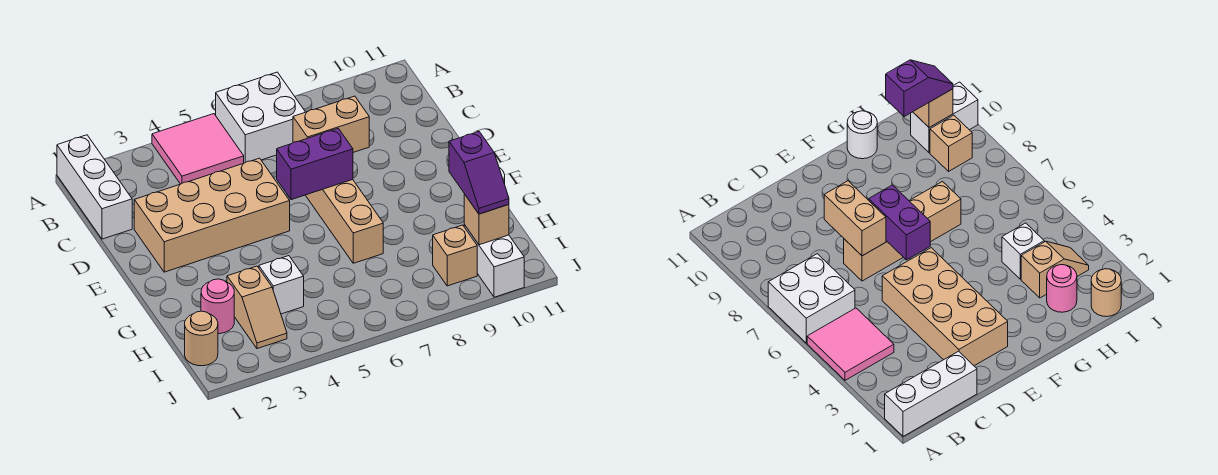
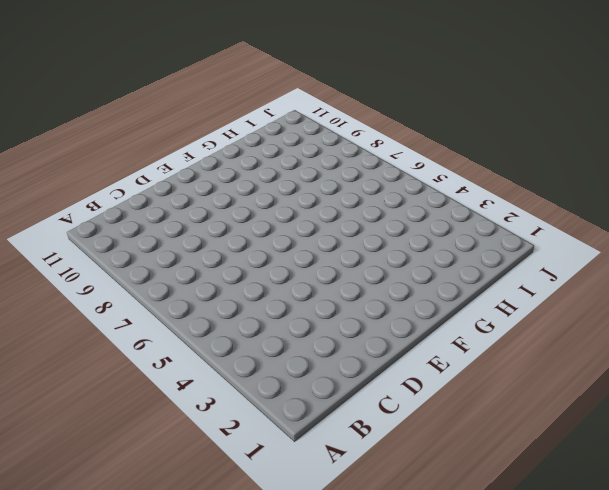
none -> white brick A1:C1 level 1
none -> pink tile A4:B5 level 1
none -> white brick A6:B7 level 1

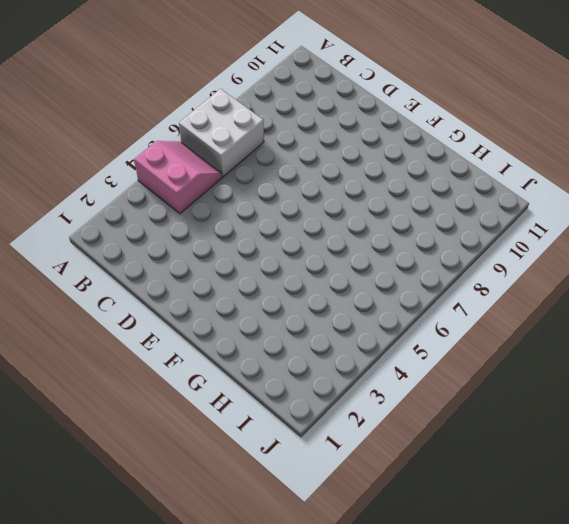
pink slope A4:B5 level 1 top 4 -> pink tile A4:B5 level 1
none -> white brick A1:C1 level 1
none -> tan brick D2:E5 level 1
none -> tan brick D7:G7 level 1

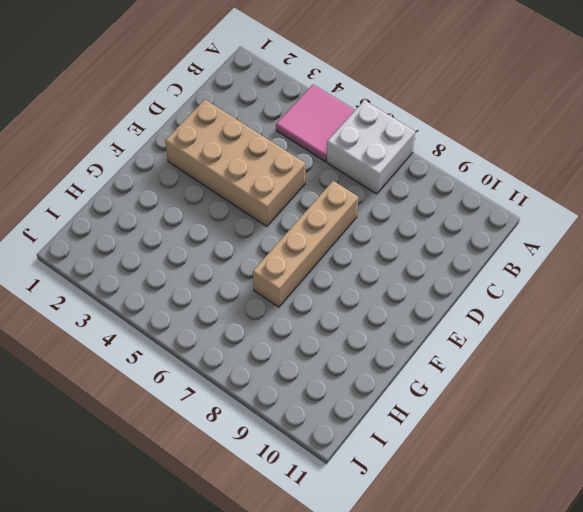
none -> white brick A1:C1 level 1
none -> white round brick G11 level 1
none -> pink round brick H2 level 1

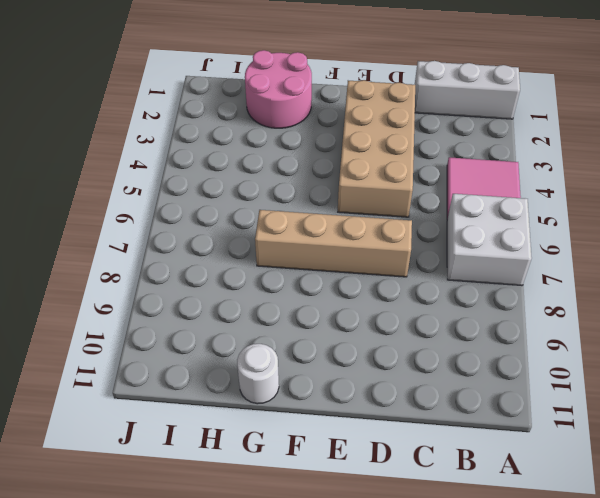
pink round brick G1:H2 level 1 -> pink round brick H2 level 1
none -> tan slope H3:I3 level 1 top H
none -> white brick H4 level 1
none -> tan round brick I1 level 1

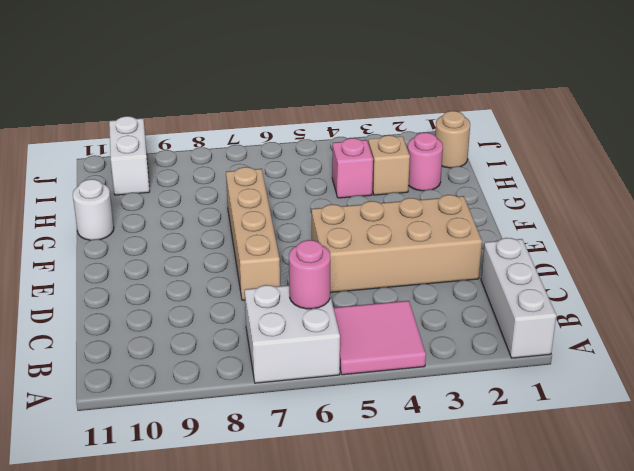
pink round brick B6 level 2 -> none
pink brick H4 level 1 -> white brick H4 level 1
none -> tan brick I9 level 1
none -> tan brick D7:D8 level 2
none -> purple brick E6:E7 level 2

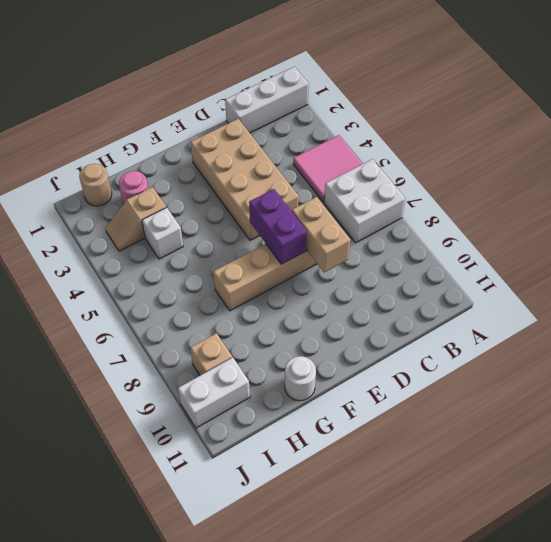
none -> tan brick I10 level 2
none -> purple slope H10:I10 level 3 top H

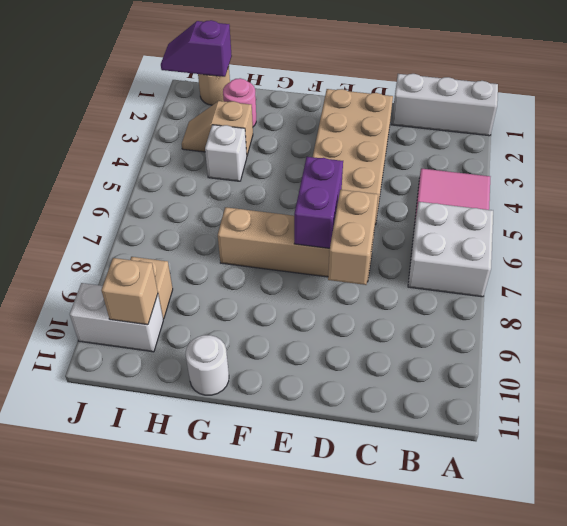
purple slope I1:J1 level 2 top I -> purple slope H10:I10 level 3 top H

